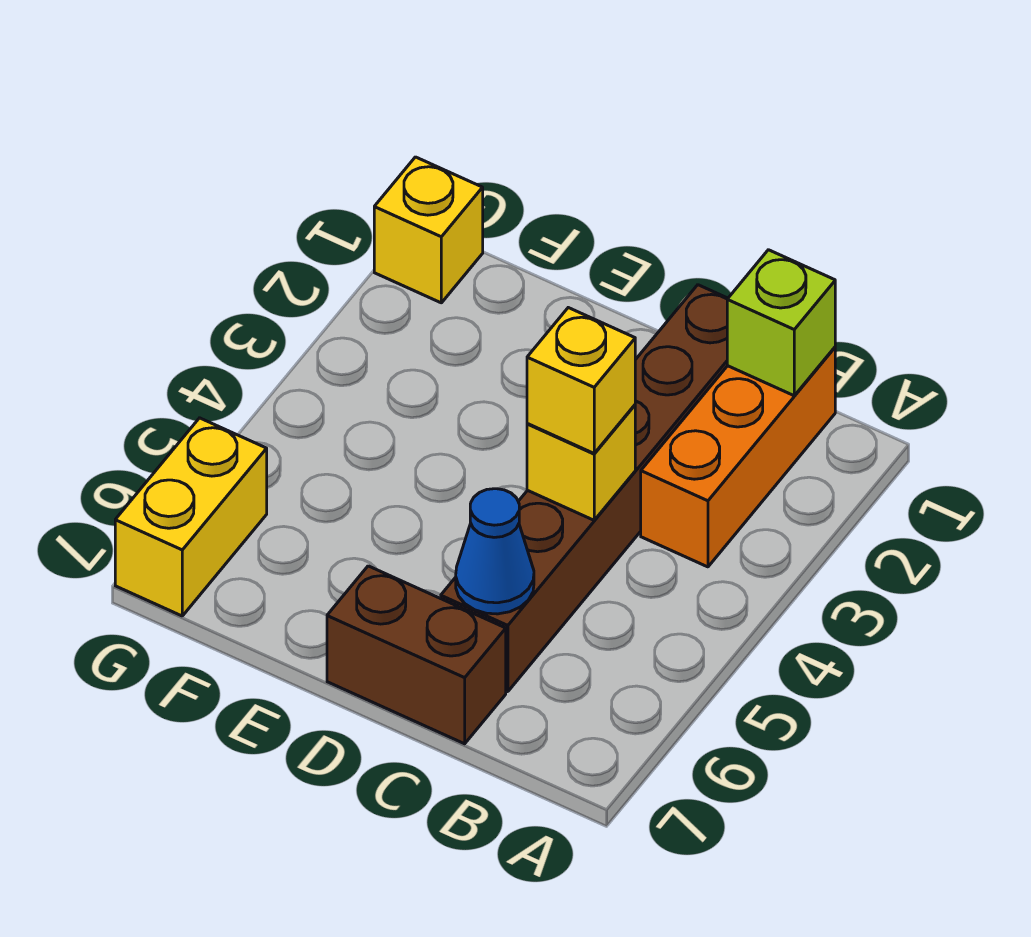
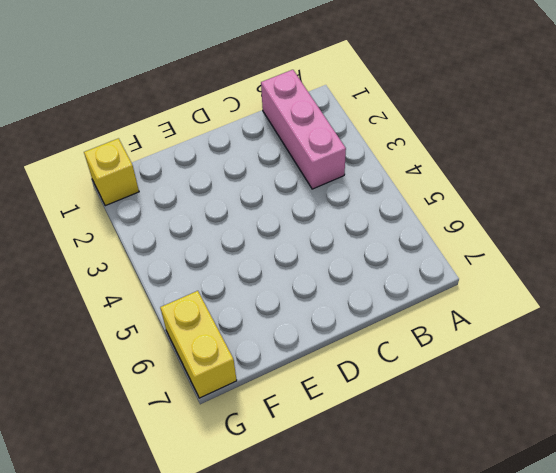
pink brick B1:B3 level 1 -> orange brick B1:B3 level 1
none -> brown brick C1:C6 level 1
none -> brown brick C7:D7 level 1

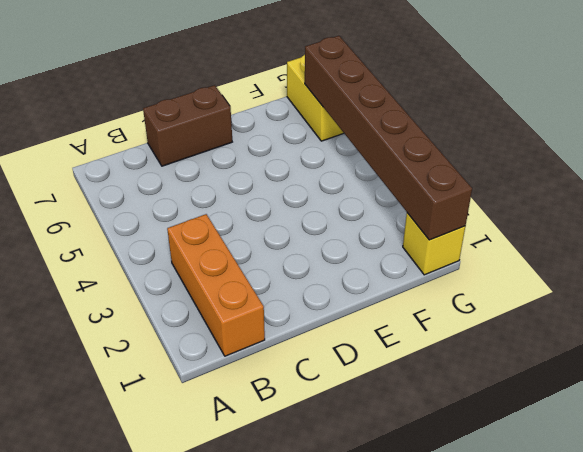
brown brick G1:G6 level 2 -> brown brick C1:C6 level 1
none -> lime brick B1 level 2
none -> yellow brick C4 level 2

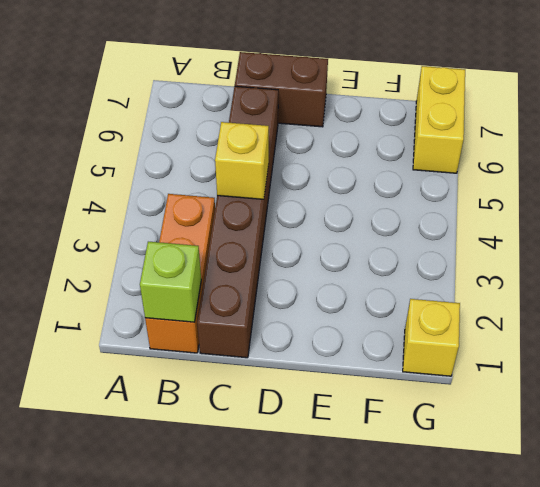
none -> blue cone C6 level 2
none -> yellow brick C4 level 3

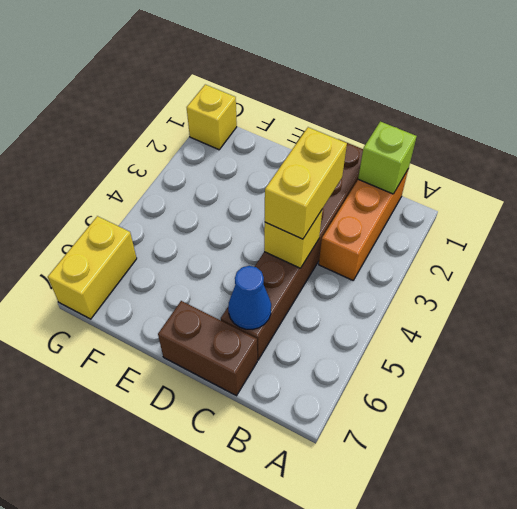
yellow brick C3:C4 level 3 -> yellow brick C4 level 3

